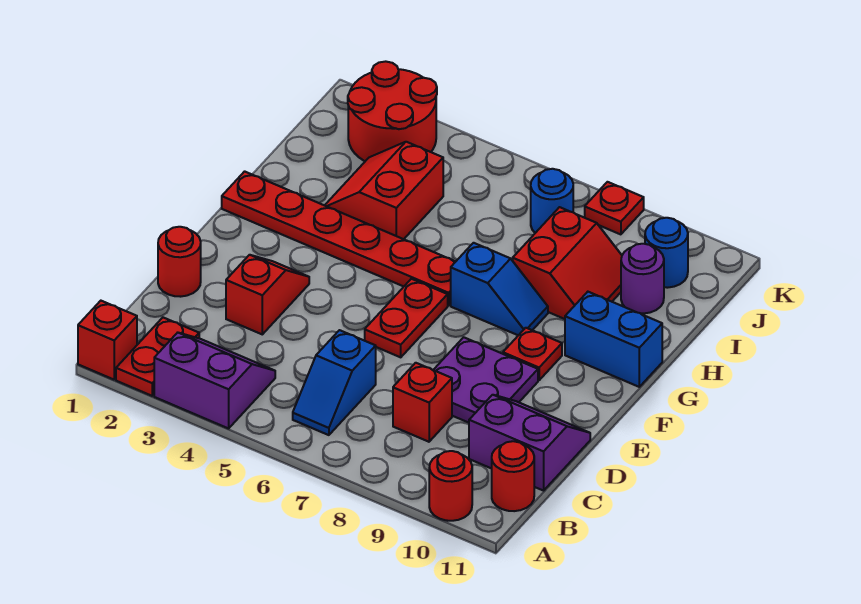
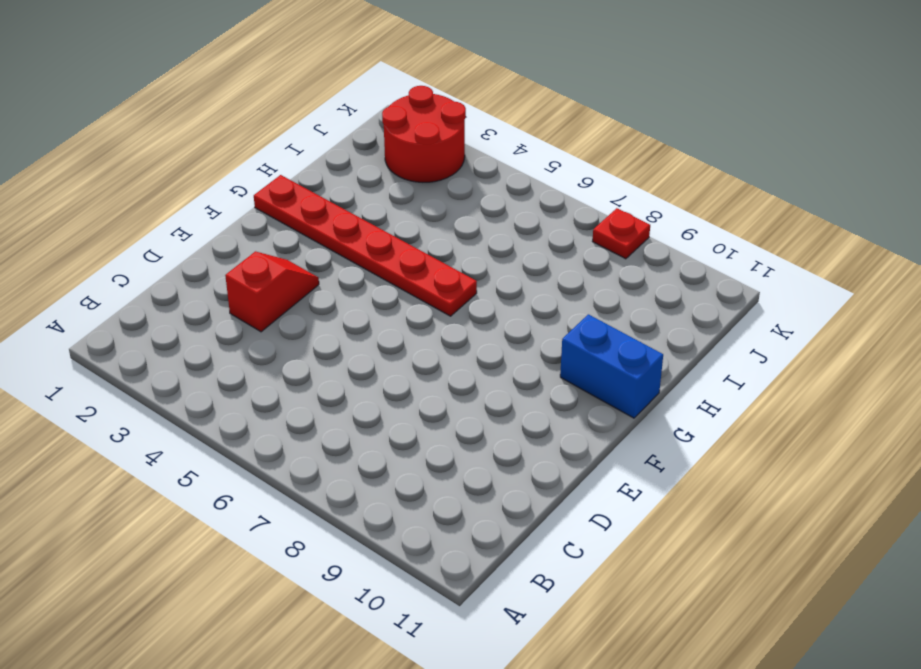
none -> red brick A1 level 1
none -> red plate A2:B2 level 1
none -> purple slope A3:B4 level 1 top A

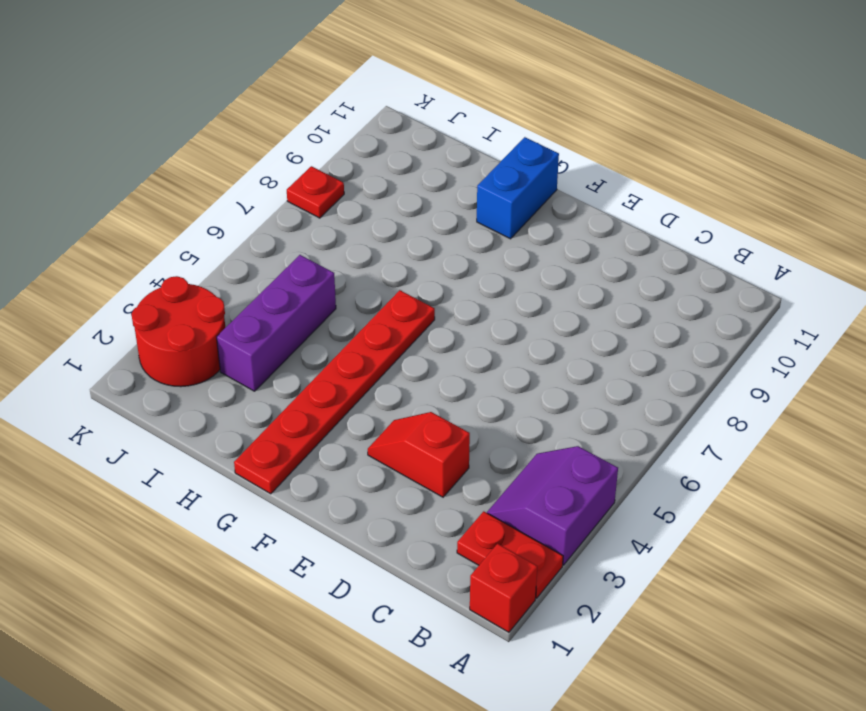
purple brick I3:I5 level 1 -> red slope H3:I4 level 1 top 4
none -> red round brick A10 level 1
none -> blue slope B6:C6 level 1 top C
none -> red round brick B11 level 1

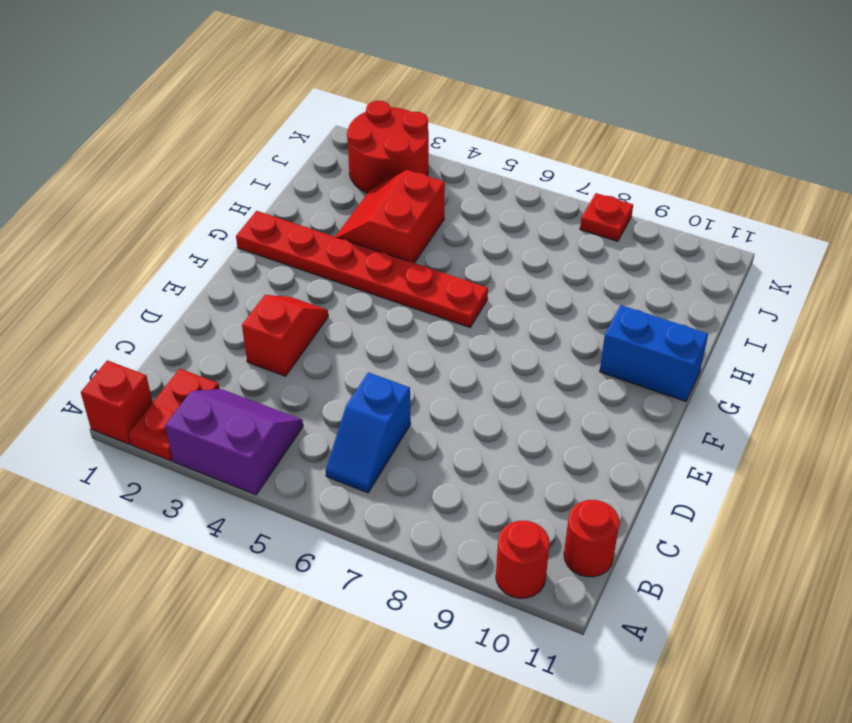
none -> red brick C8 level 1
none -> purple slope C10:D11 level 1 top C
none -> red round brick D1 level 1

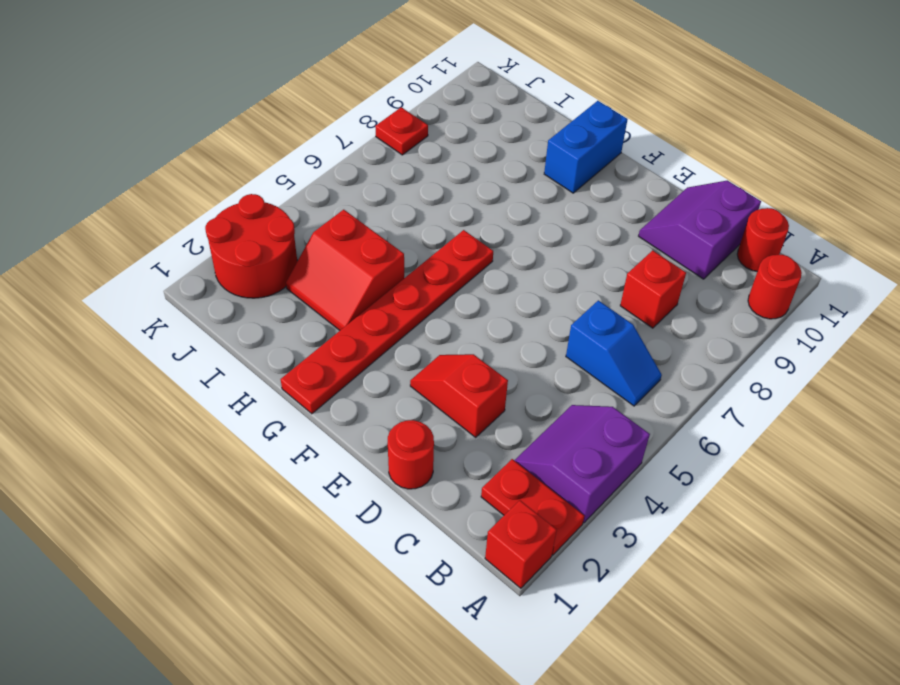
none -> purple plate D8:E9 level 1
none -> red plate E6:F6 level 1
none -> red plate F9 level 1

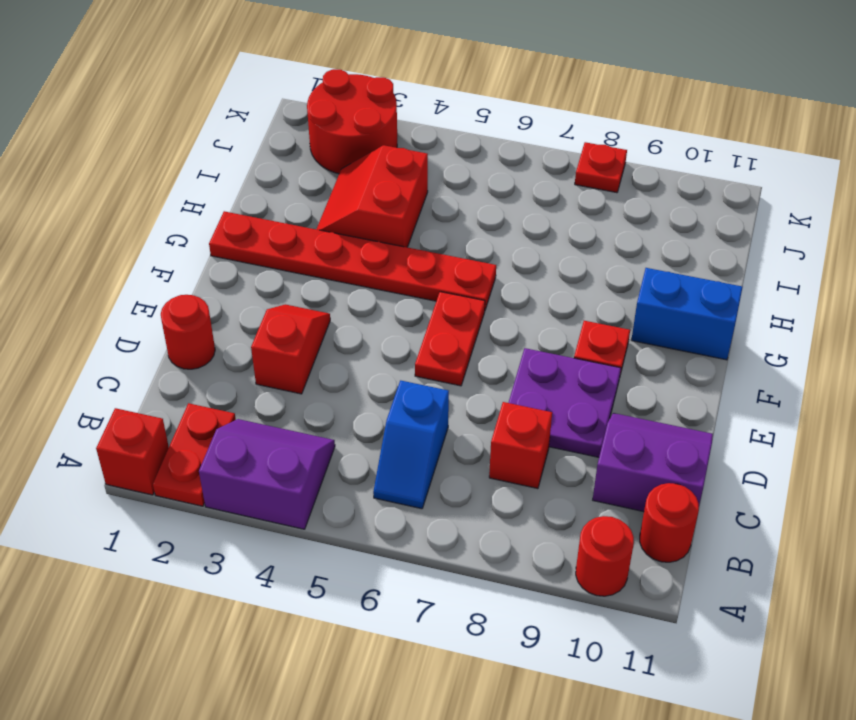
none -> blue slope G7:G8 level 1 top 7
none -> red slope H8:I9 level 1 top 8
none -> purple round brick I10 level 1

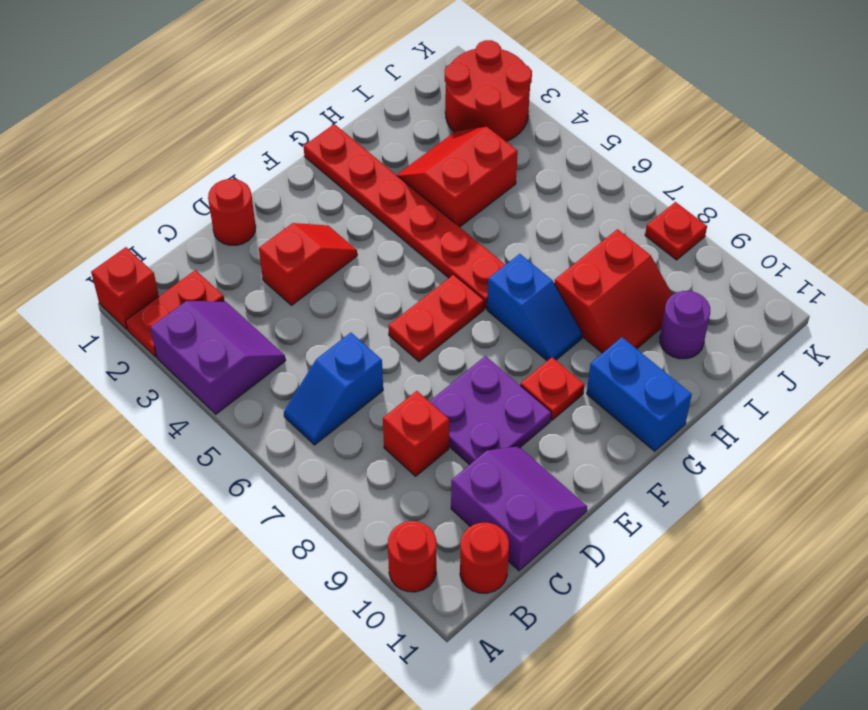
none -> blue round brick J7 level 1
none -> blue round brick J10 level 1

